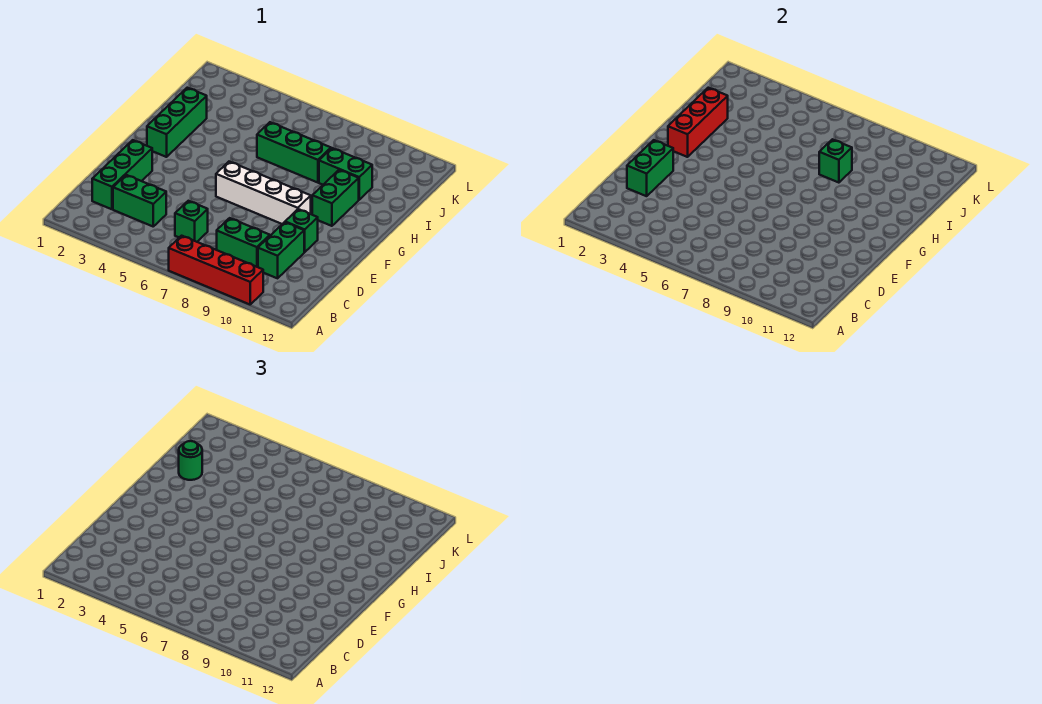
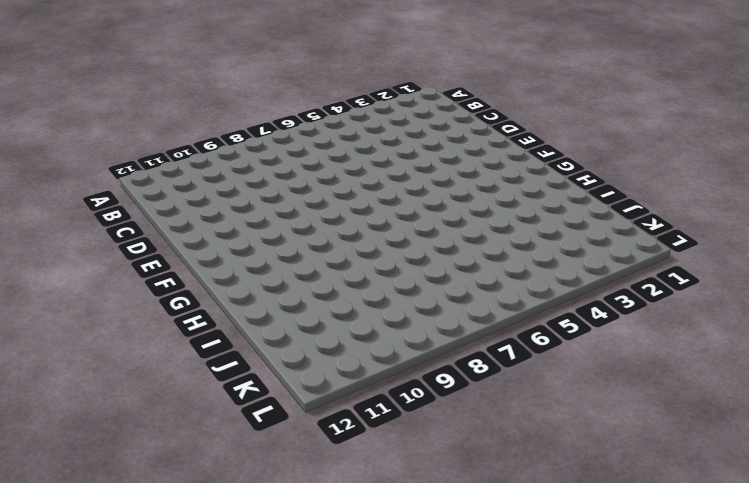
none -> red brick A7:A10 level 1
none -> green brick C2:E2 level 1
none -> green brick C3:C4 level 1

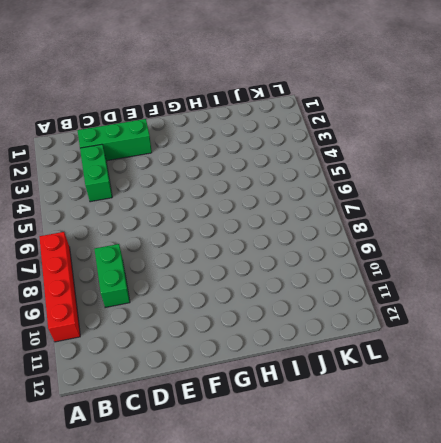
none -> green brick C6 level 1
none -> green brick C10:D10 level 1
none -> green brick E10 level 1

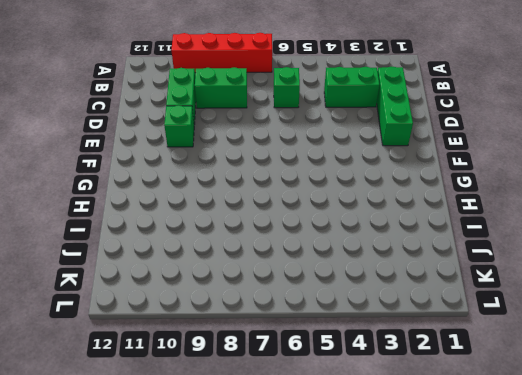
none -> white brick F6:F9 level 1
none -> green brick G2:I2 level 1
none -> green brick G10:H10 level 1

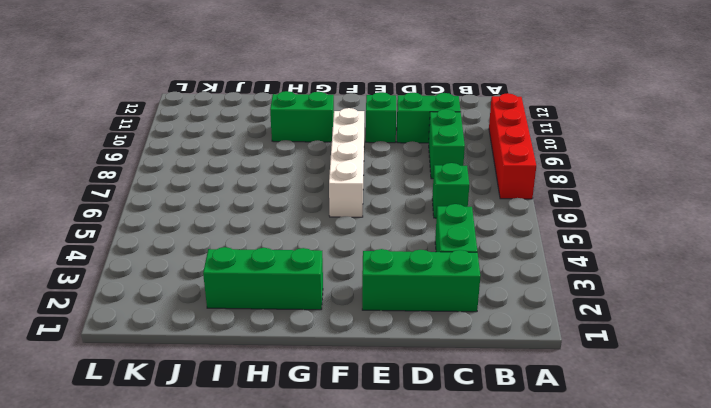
none -> green brick I6:I8 level 1
none -> green brick I9:I10 level 1
none -> green brick D2:E2 level 2

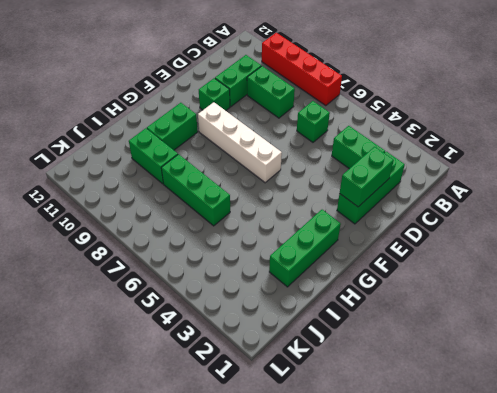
none -> red brick G2:I2 level 2
none -> green brick I8 level 2
none -> green round brick I2 level 3

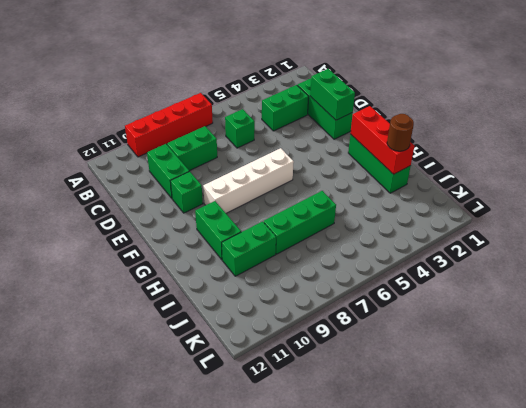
brown round brick I2 level 3 -> green round brick I2 level 3
none -> green brick I8 level 2

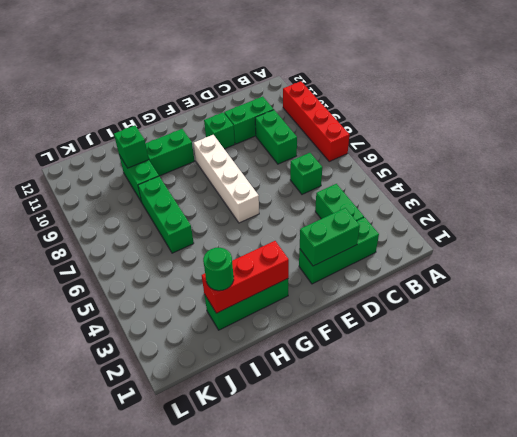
green brick I10 level 2 -> green brick I8 level 2

